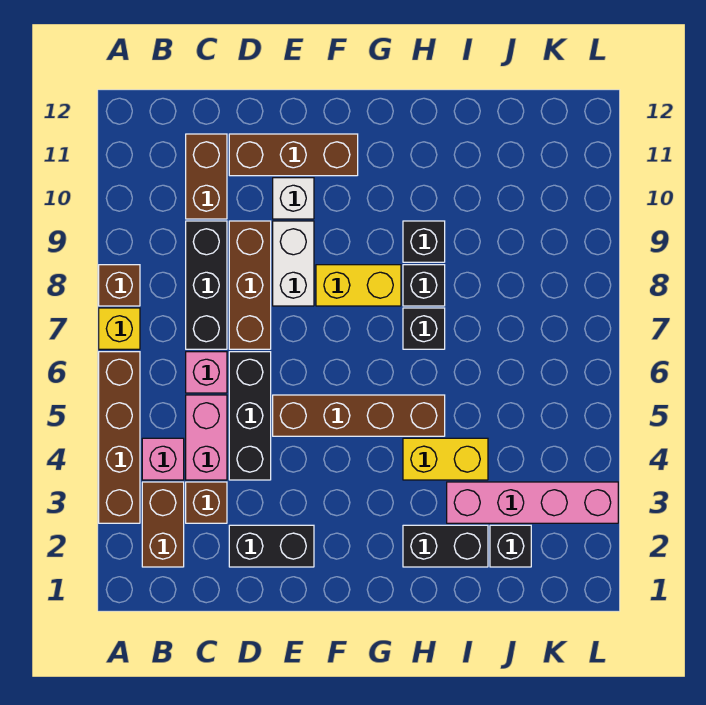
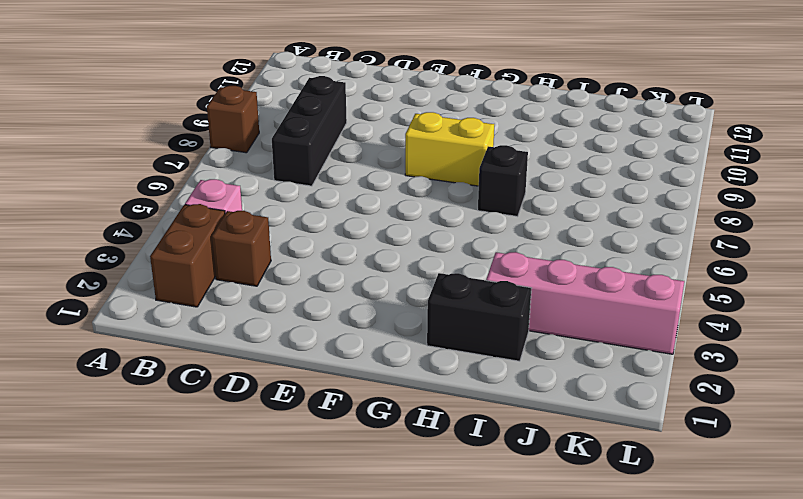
none -> brown brick A3:A6 level 1
none -> yellow brick A7 level 1
none -> pink brick C4:C5 level 1

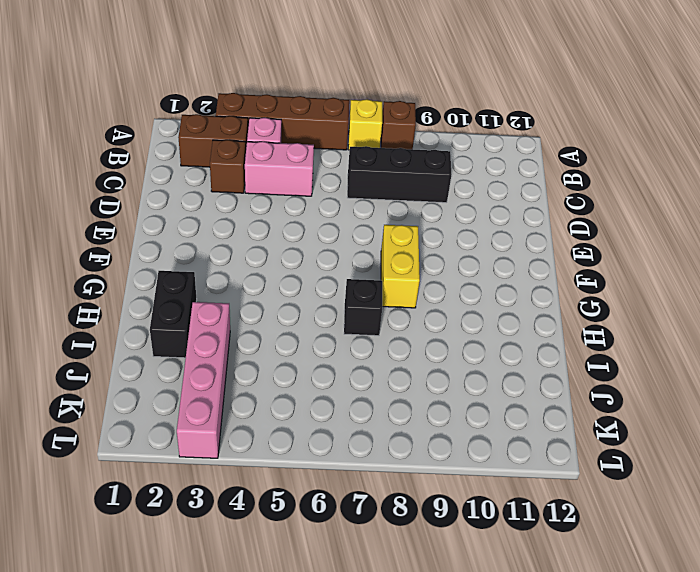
none -> pink brick C6 level 1
none -> brown brick C10:C11 level 1
none -> black brick D2:E2 level 1

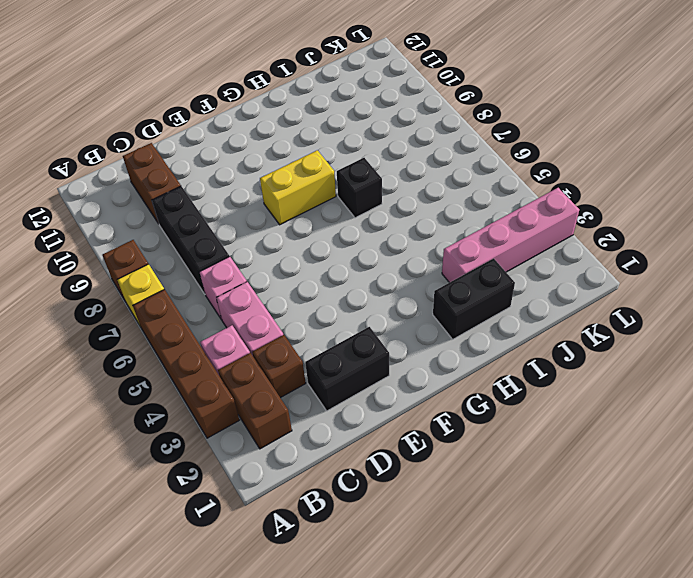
none -> black brick D4:D6 level 1
none -> brown brick D7:D9 level 1
none -> brown brick D11:F11 level 1

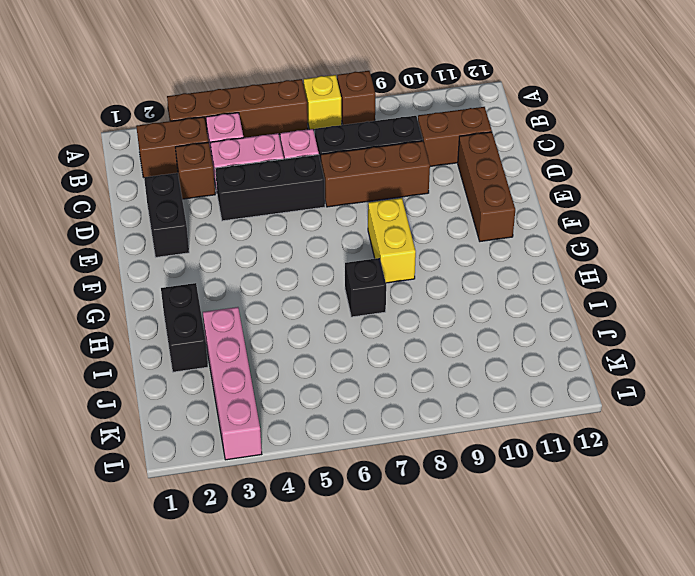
none -> brown brick E5:H5 level 1
none -> white brick E8:E9 level 1
none -> white brick E10 level 1

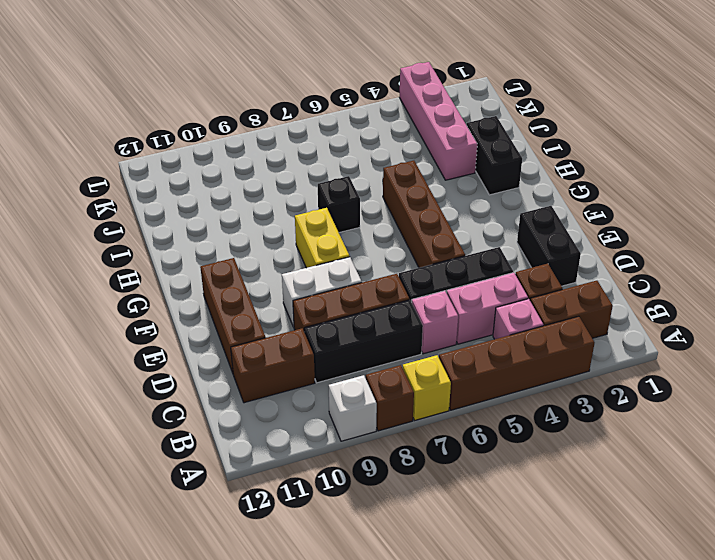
white brick A9 level 1 -> white brick E10 level 1
none -> yellow brick H4:I4 level 1
none -> black brick H8 level 1
none -> black brick H9 level 1

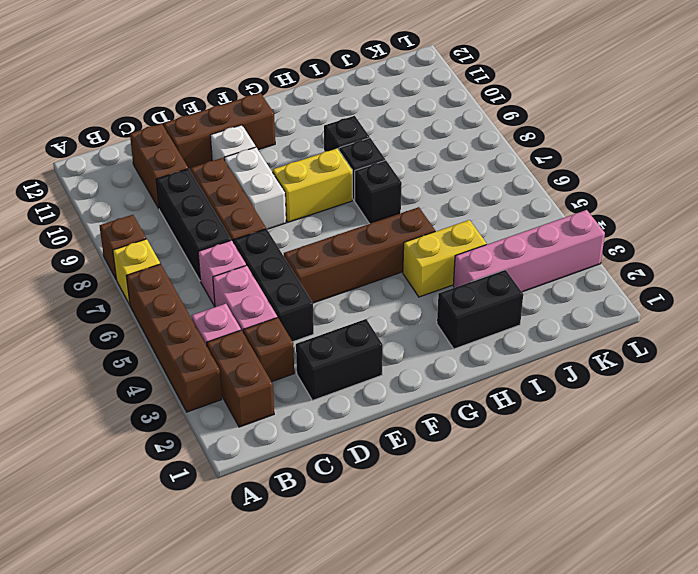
none -> black brick J2 level 1

